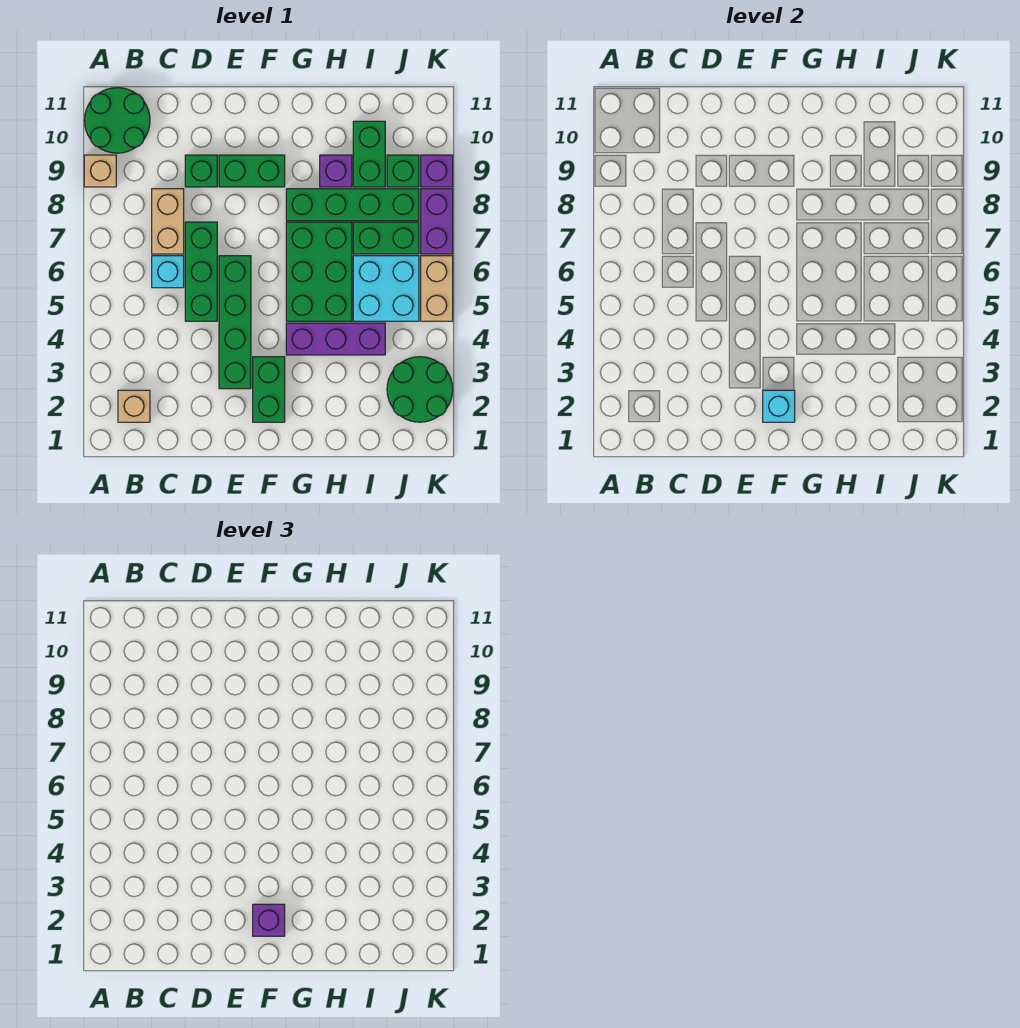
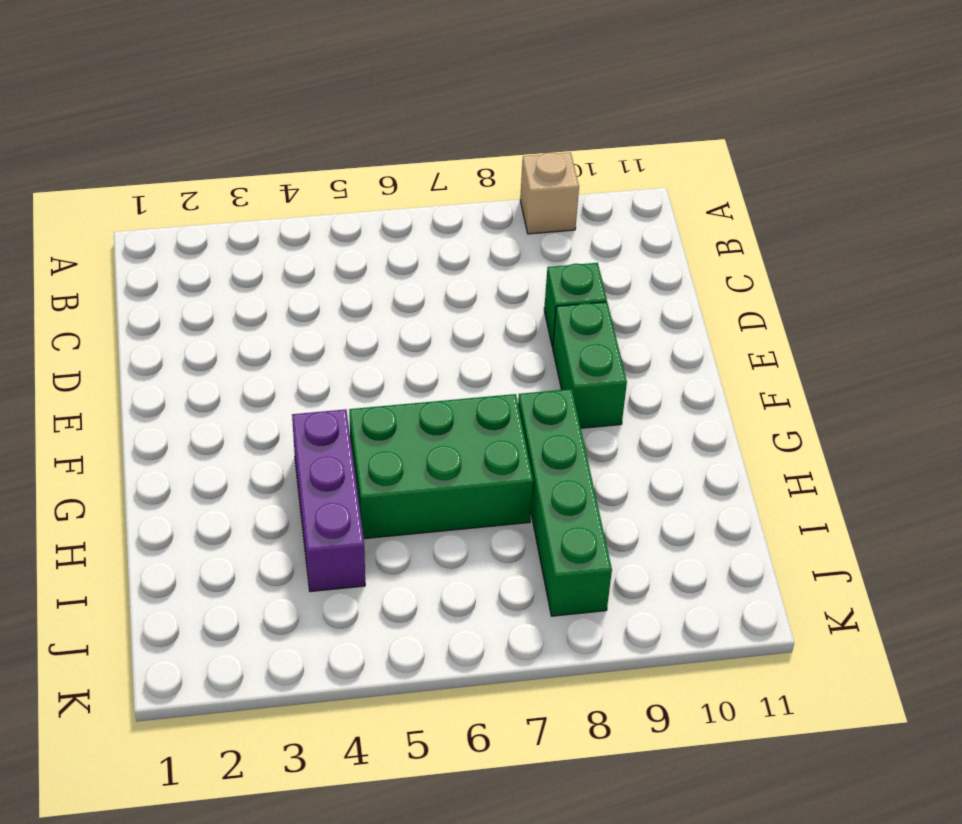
none -> green round brick A10:B11 level 1
none -> tan brick B2 level 1
none -> cyan brick C6 level 1

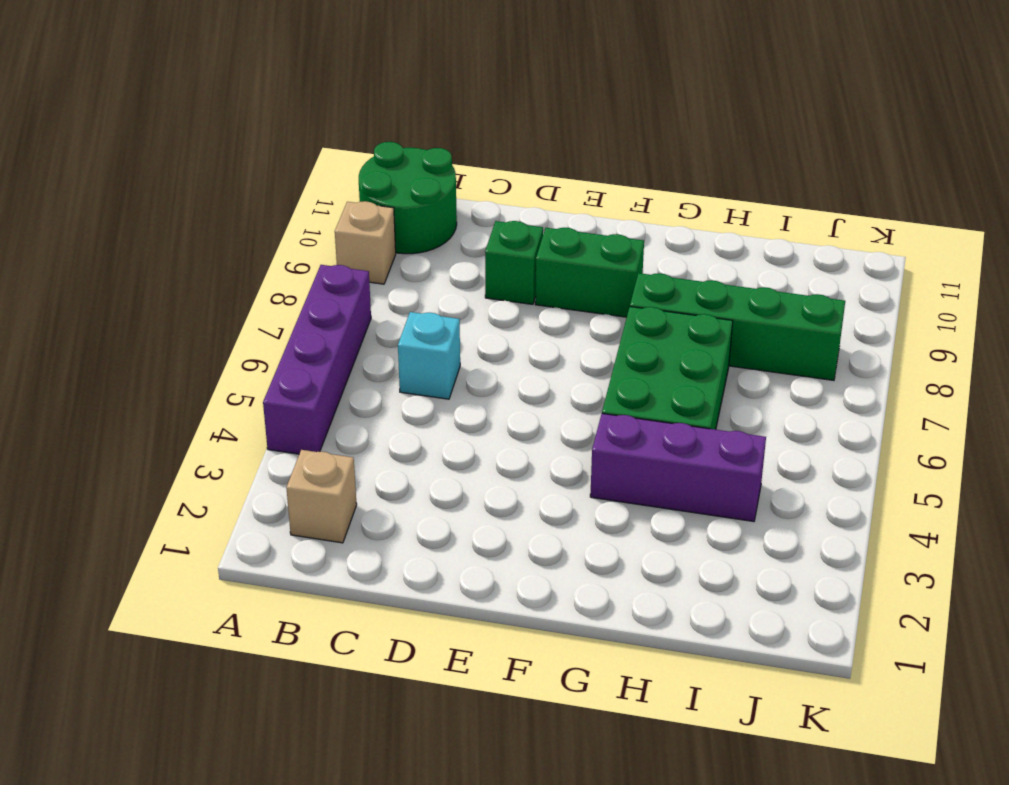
purple brick A4:A7 level 1 -> none
none -> tan brick C7:C8 level 1
none -> green brick D5:D7 level 1
none -> green brick E3:E6 level 1

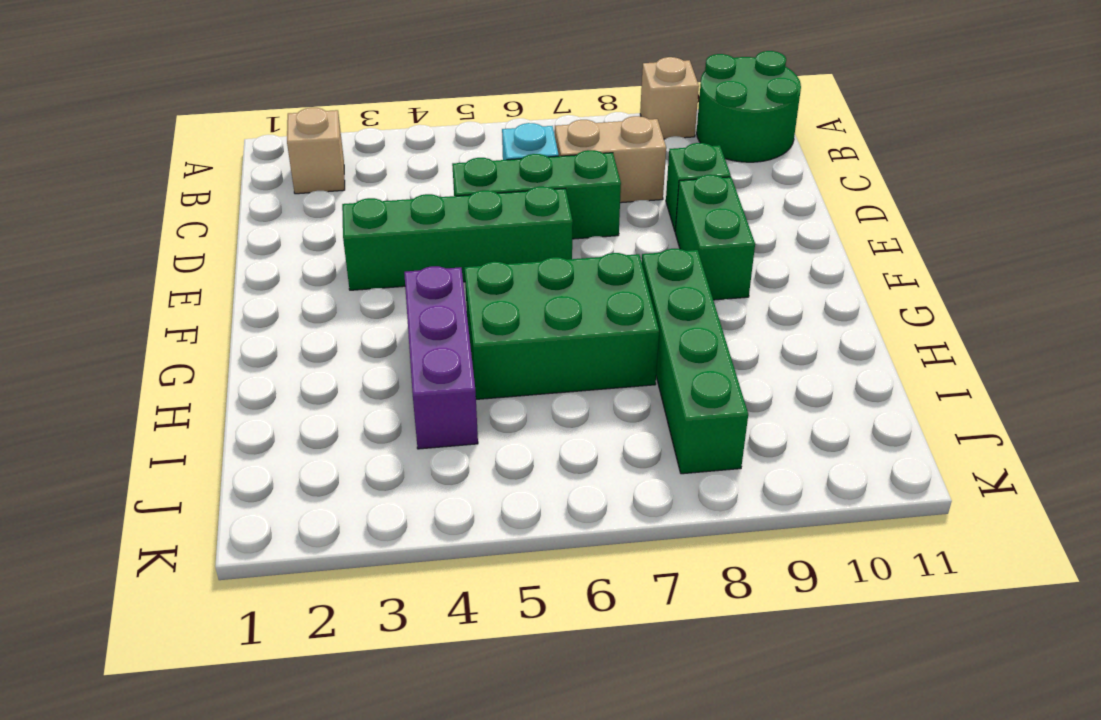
none -> green brick F2:F3 level 1
none -> purple brick H9 level 1
none -> cyan brick I5:J6 level 1

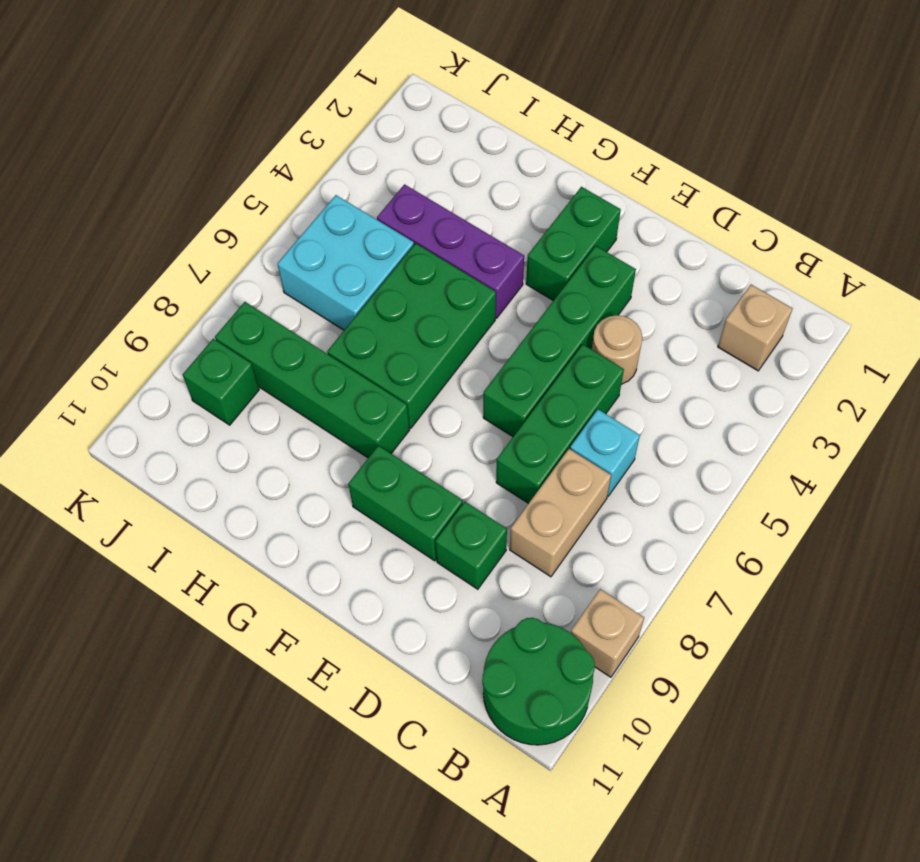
tan round brick D4 level 1 -> none
none -> purple brick H9 level 1
none -> green brick I7:J7 level 1
none -> green brick I9:I10 level 1

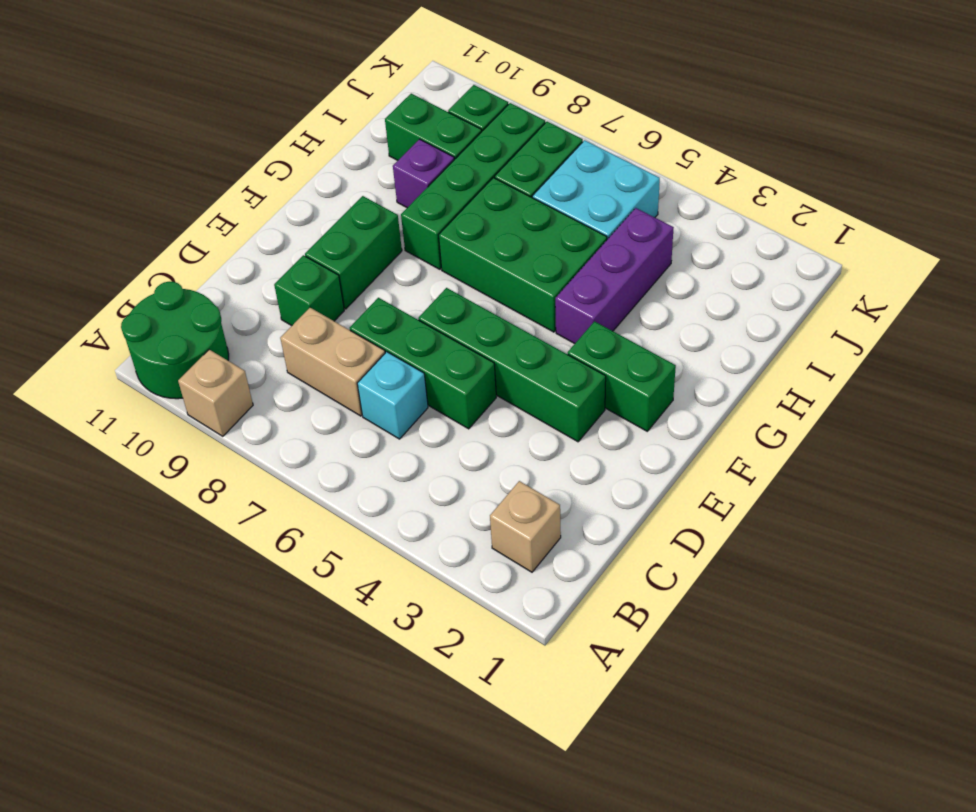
none -> green round brick J2:K3 level 1
none -> tan brick K5:K6 level 1
none -> purple brick K7:K8 level 1

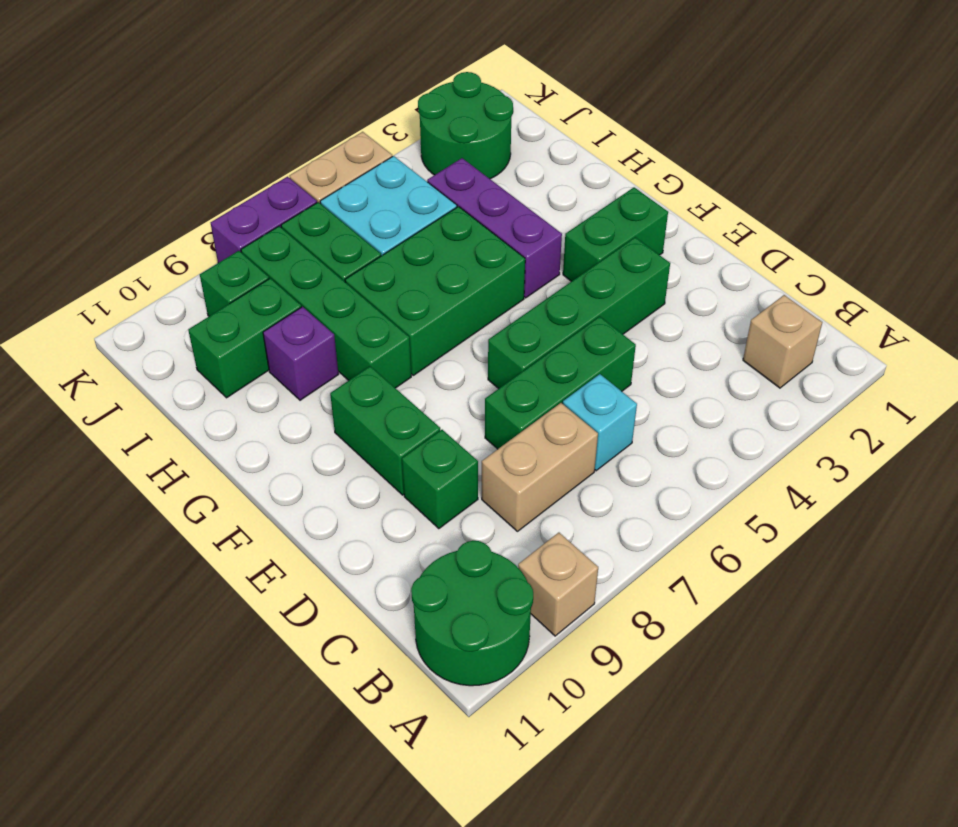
none -> purple brick K9 level 1
none -> cyan brick F2 level 2
none -> purple brick F2 level 3

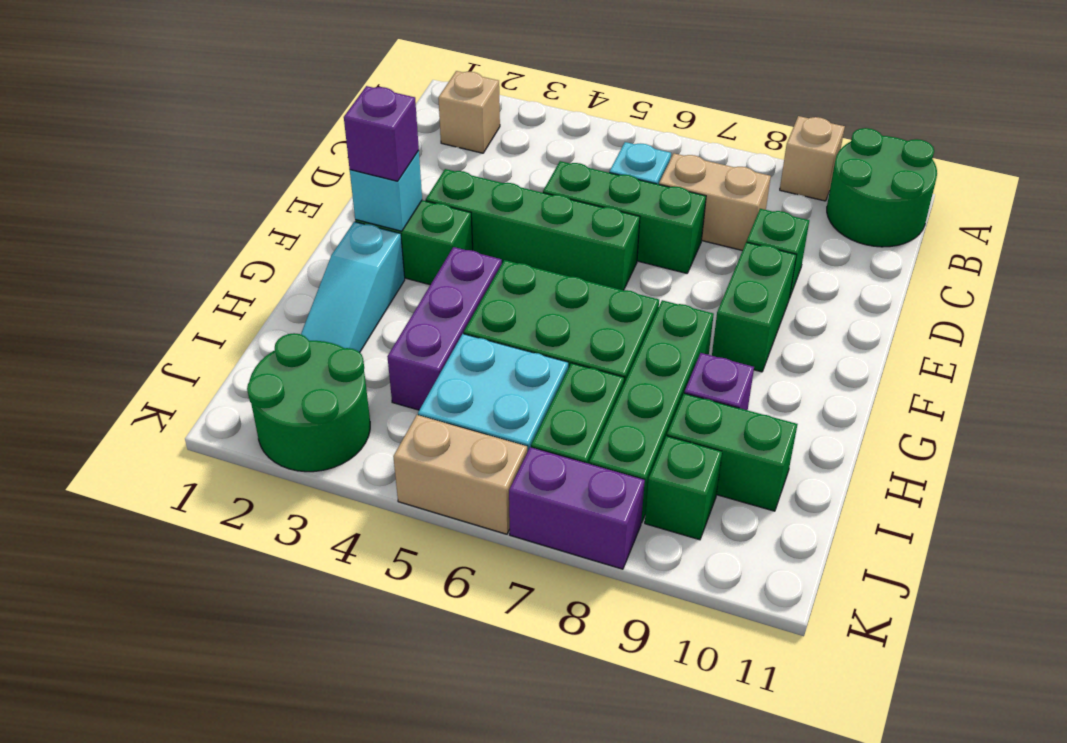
cyan slope G2:I2 level 1 top G -> none
none -> purple brick K9 level 1

